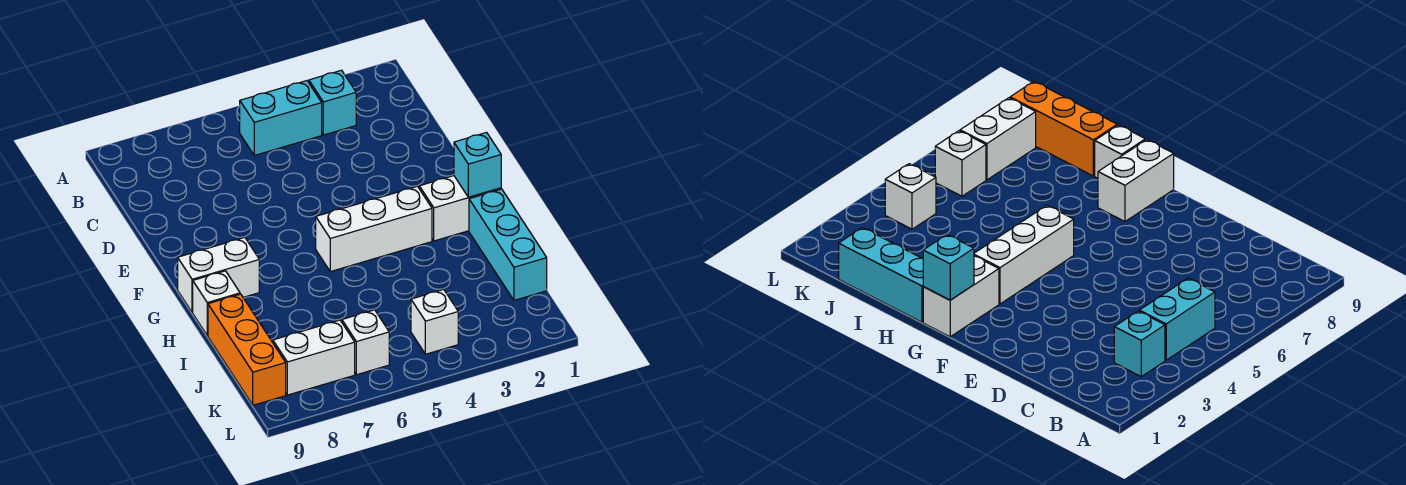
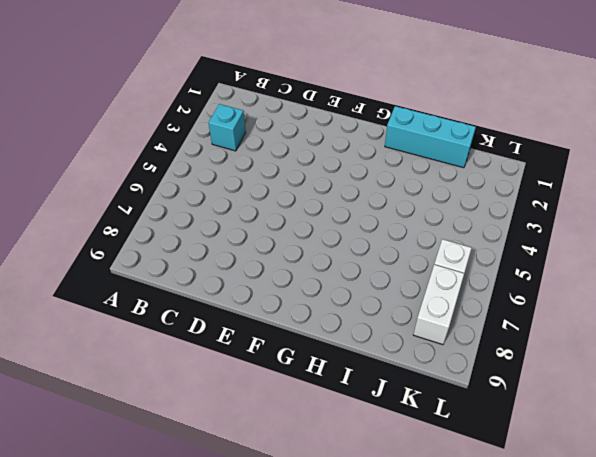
none -> cyan brick B4:B5 level 1
none -> white brick G1:G2 level 1
none -> white brick G3:G5 level 1

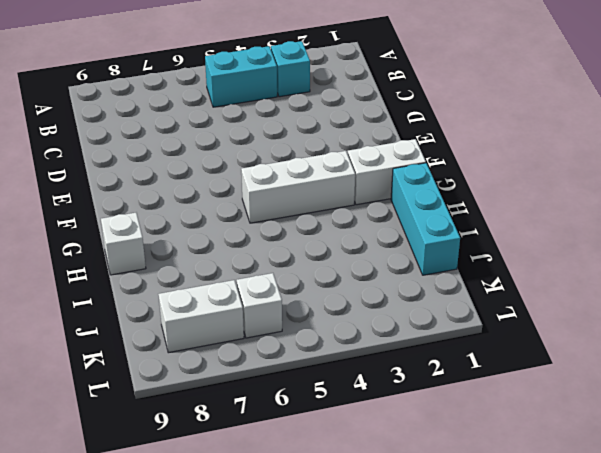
none -> white brick G8:G9 level 1
none -> orange brick I9:K9 level 1
none -> white brick K4 level 1

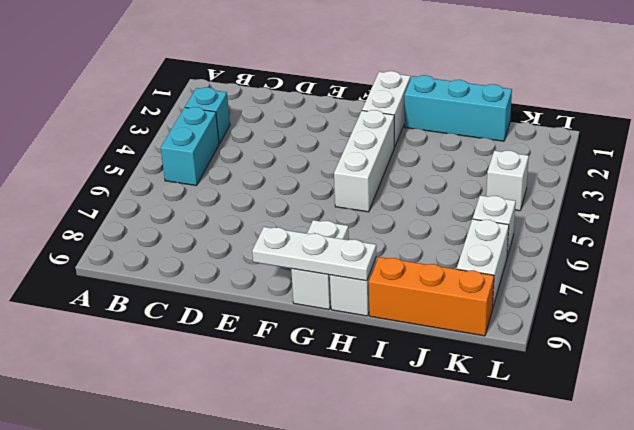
white plate F9:H9 level 2 -> none
none -> cyan brick G1 level 2

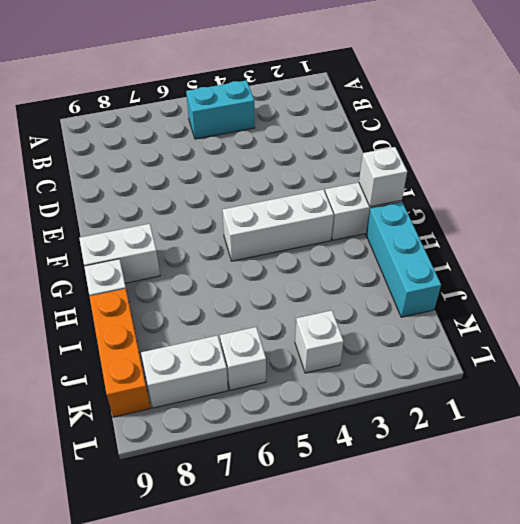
white brick G1 level 2 -> cyan brick G1 level 2
none -> cyan brick B3 level 1

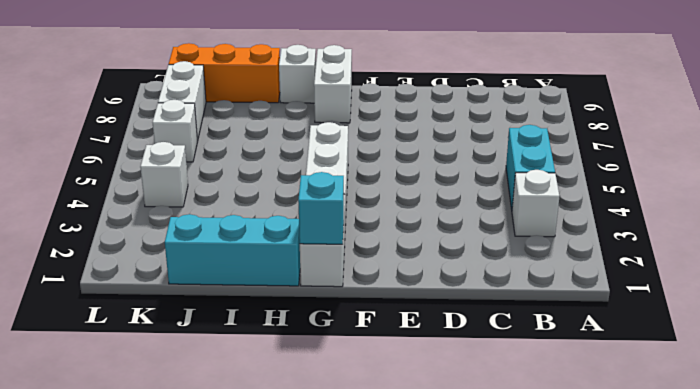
white brick B3 level 1 -> cyan brick B3 level 1

